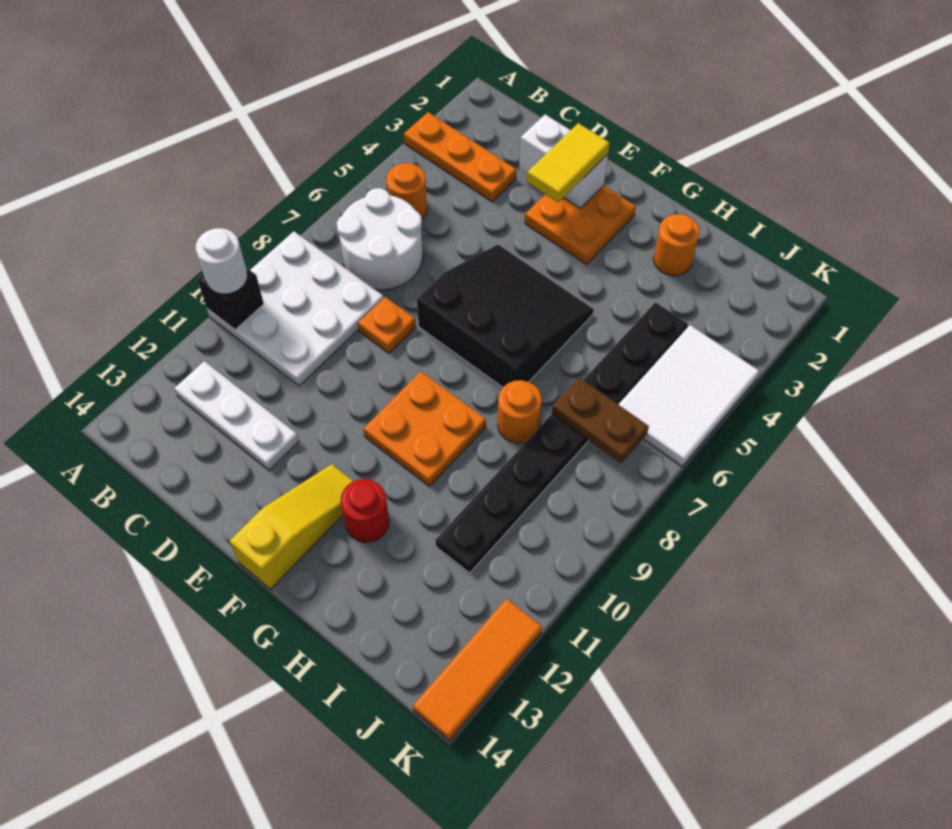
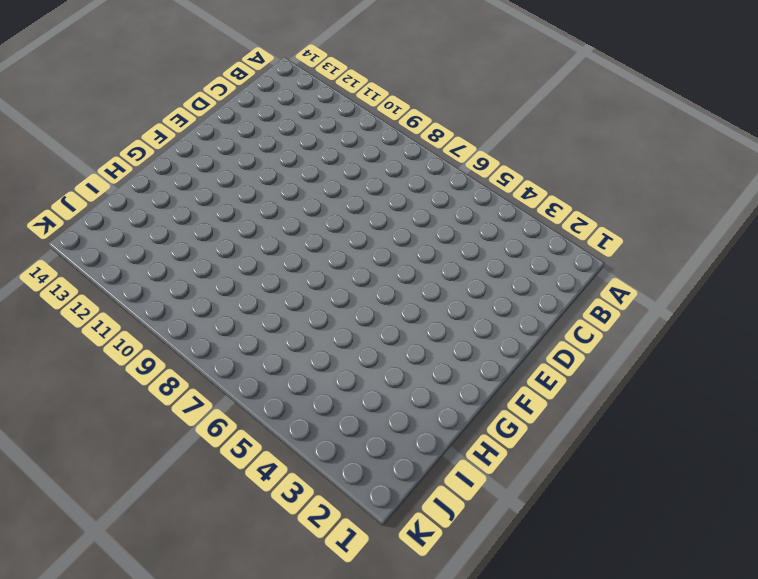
none -> orange plate A3:C3 level 1
none -> white plate A8:C10 level 1
none -> orange round brick B5 level 1

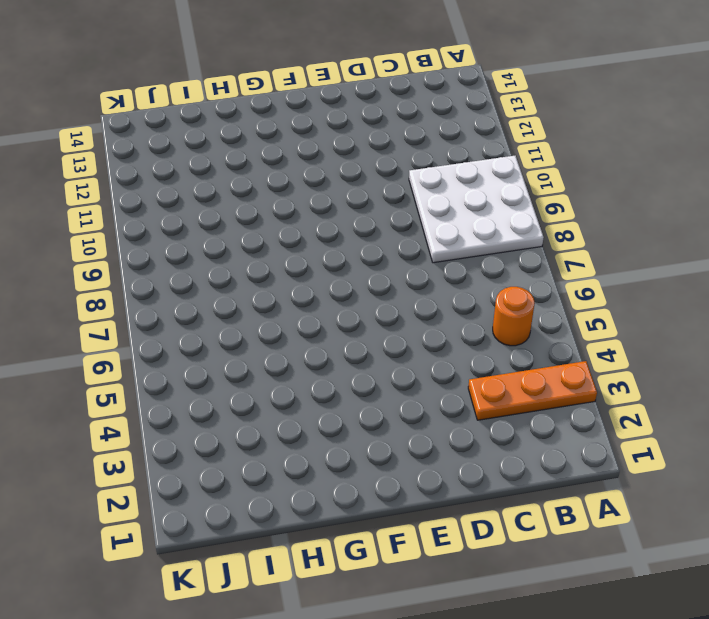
none -> white round brick B6:C7 level 1
none -> white plate B12:D12 level 1
none -> orange plate D8 level 1

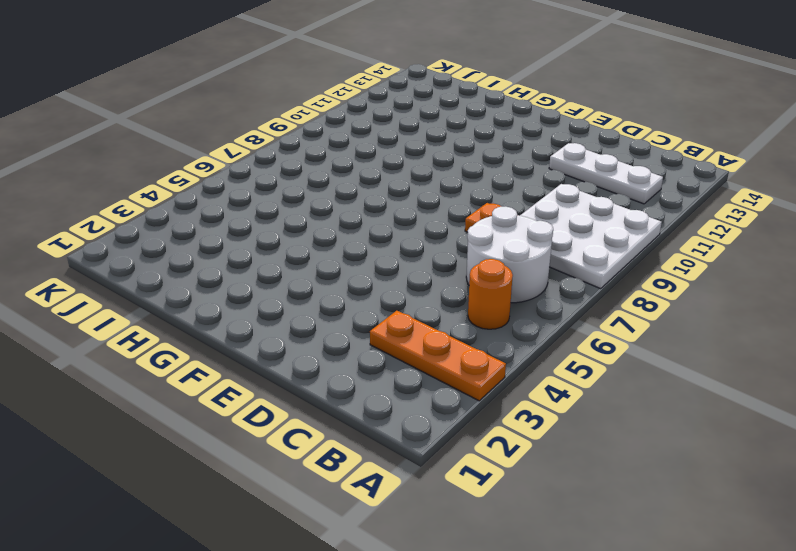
none -> orange plate E2:F3 level 1
none -> black slope E5:G7 level 1 top 7
none -> orange plate F9:G10 level 1

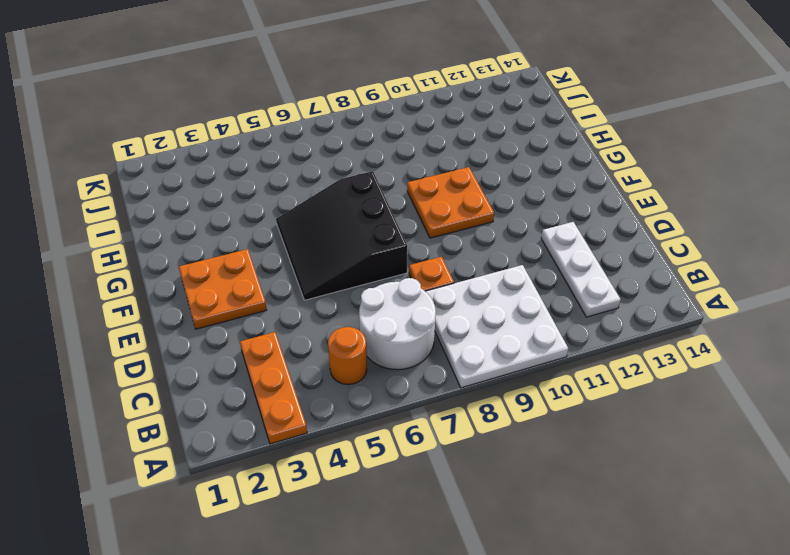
none -> yellow slope F12:F14 level 1 top 14
none -> red round brick G12 level 1
none -> orange round brick H2 level 1

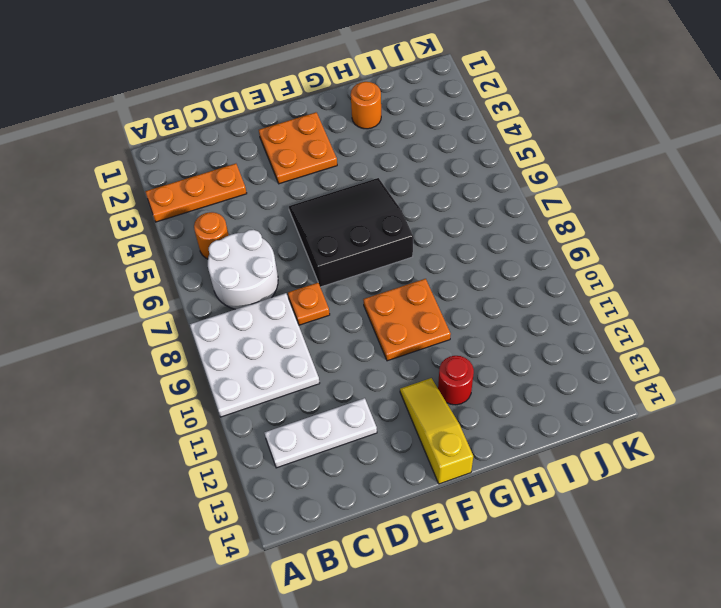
none -> orange round brick H8 level 1
none -> black plate I4:I11 level 1
none -> white tile J4:K6 level 1

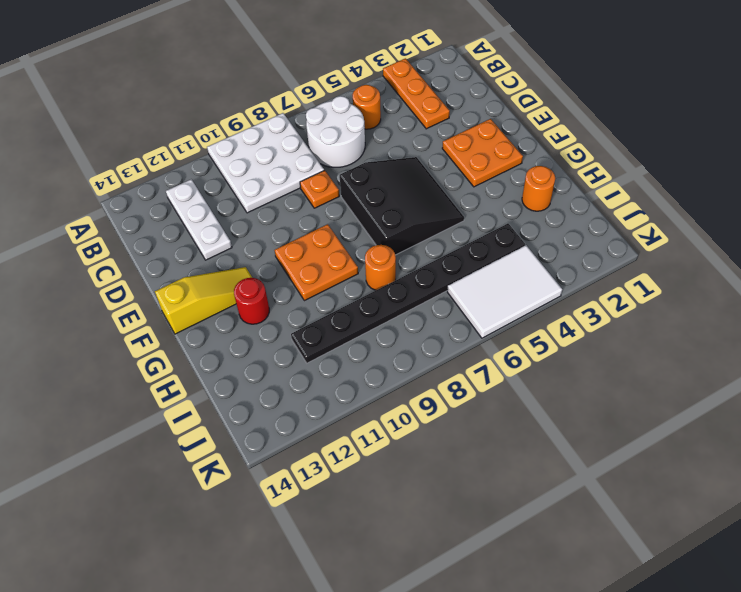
none -> orange tile K12:K14 level 1
none -> black brick A10 level 2
none -> white brick D2:E2 level 2

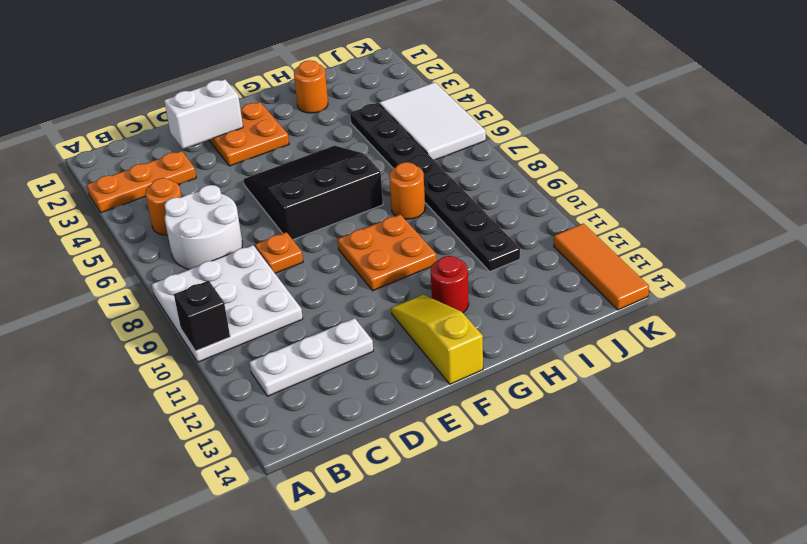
none -> brown plate I7:J7 level 2
none -> white round brick A10 level 3
none -> yellow tile E2:E3 level 3

